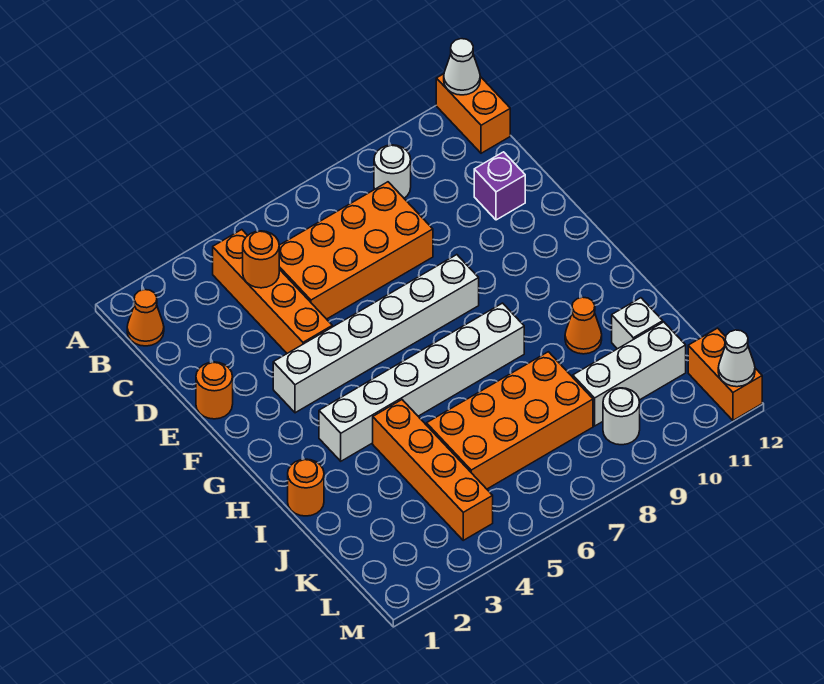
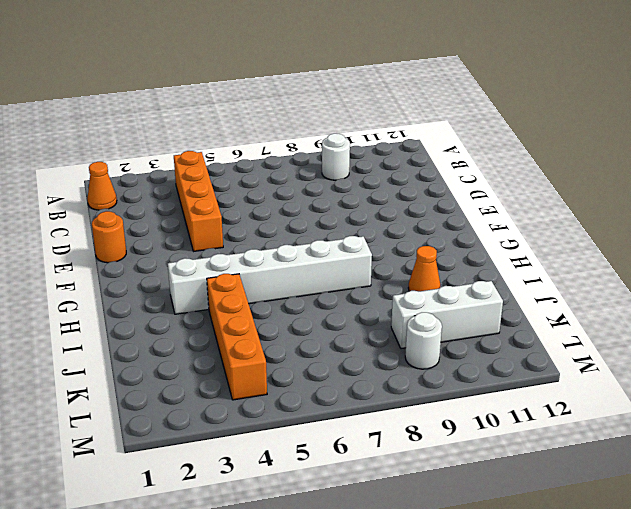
none -> orange brick A12:B12 level 1
none -> orange brick C5:D8 level 1
none -> purple brick D11 level 1

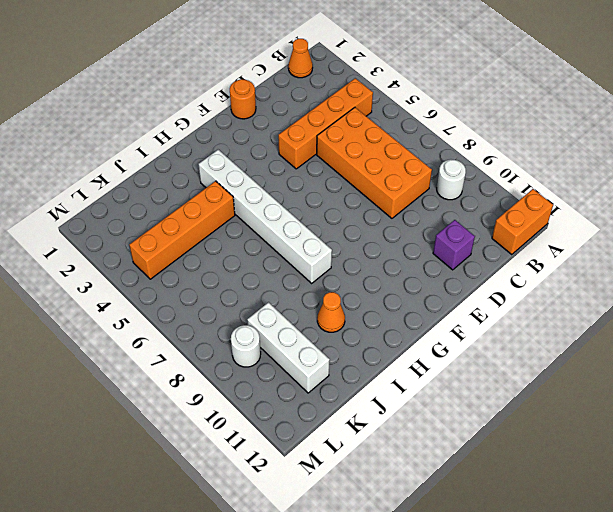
none -> white brick F3:F8 level 1
none -> orange round brick I1 level 1
none -> orange brick J5:K8 level 1

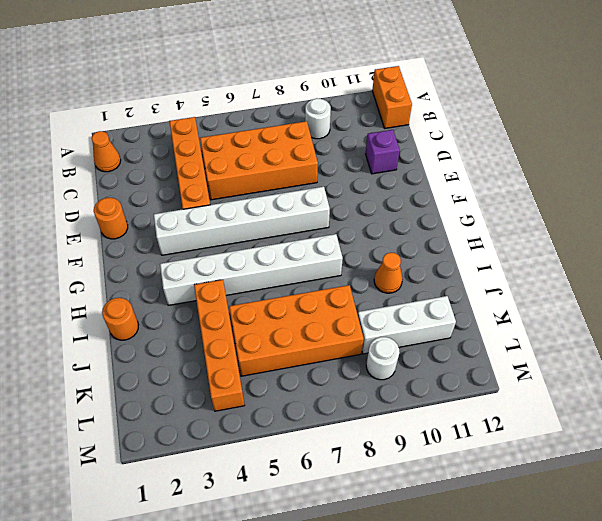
none -> white brick J11 level 1
none -> orange brick L12:M12 level 1
none -> white cone A12 level 2

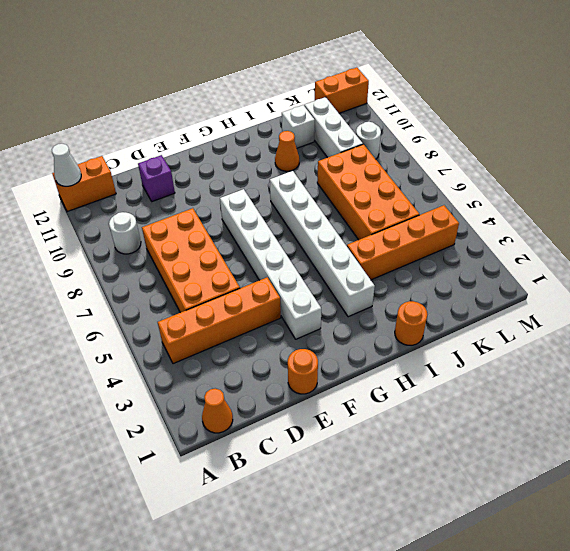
none -> orange round brick C4 level 2
none -> white cone M12 level 2

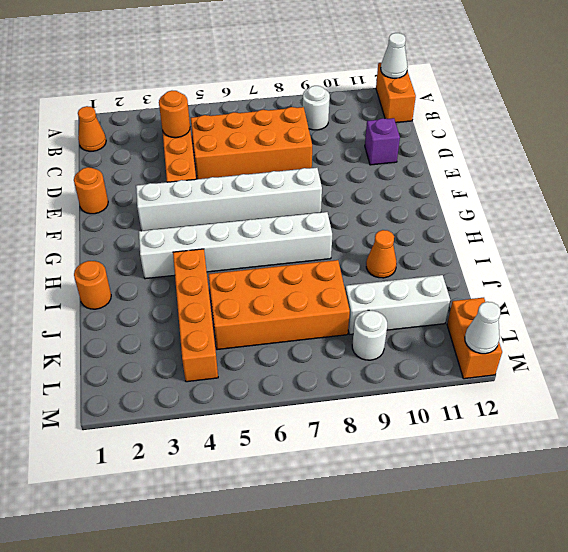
none -> white brick J11 level 1

